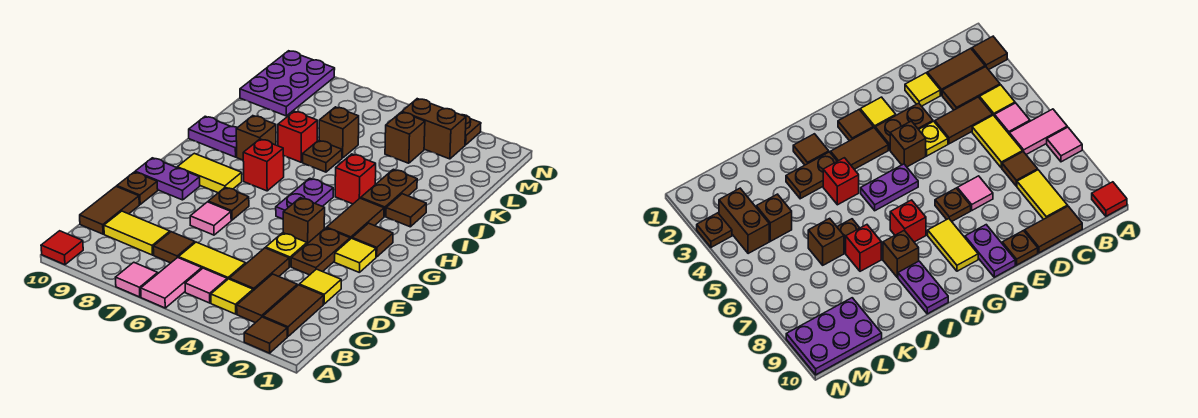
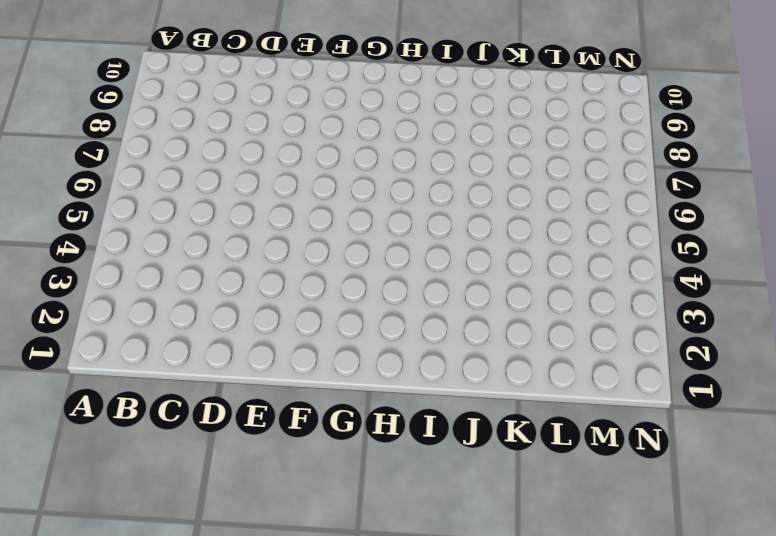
none -> brown tile A2 level 1
none -> pink tile A6:B6 level 1
none -> pink tile A7 level 1
none -> red tile A10 level 1

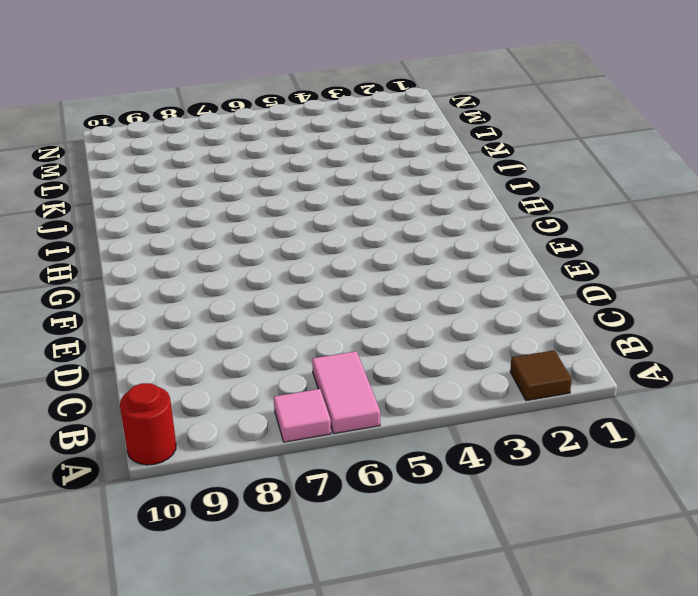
red round brick A10 level 1 -> red tile A10 level 1
none -> brown tile B2:C2 level 1
none -> brown tile B3:C3 level 1
none -> yellow tile B4 level 1
none -> pink tile B5 level 1

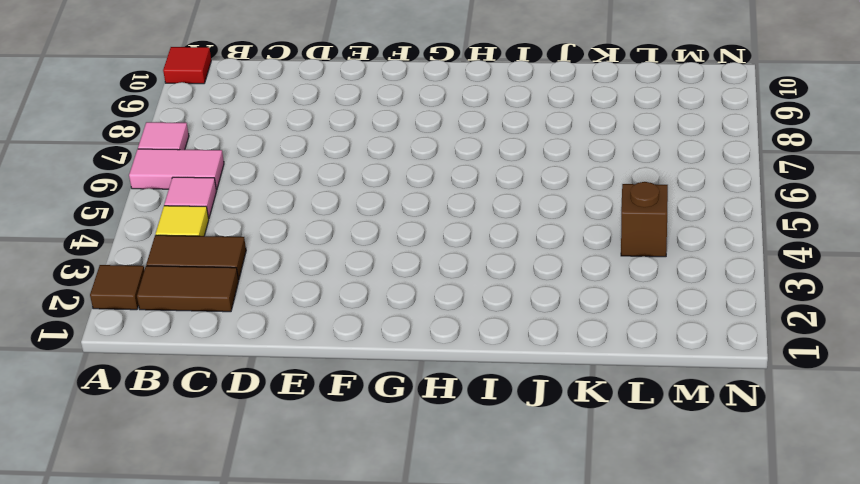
none -> brown tile C4:D4 level 1
none -> yellow tile C5:C6 level 1
none -> brown tile C7 level 1
none -> yellow tile C8:C9 level 1

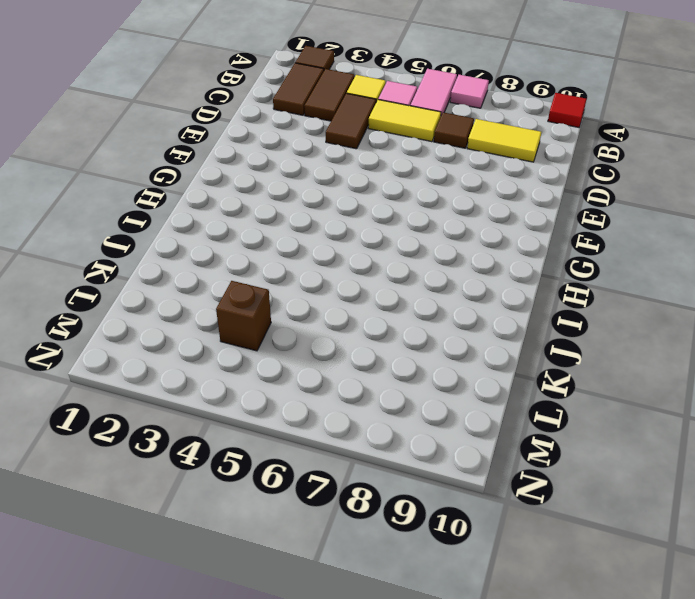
none -> brown tile C10:D10 level 1
none -> yellow tile D2 level 1
none -> brown plate E3:F3 level 1
none -> yellow plate E4 level 1

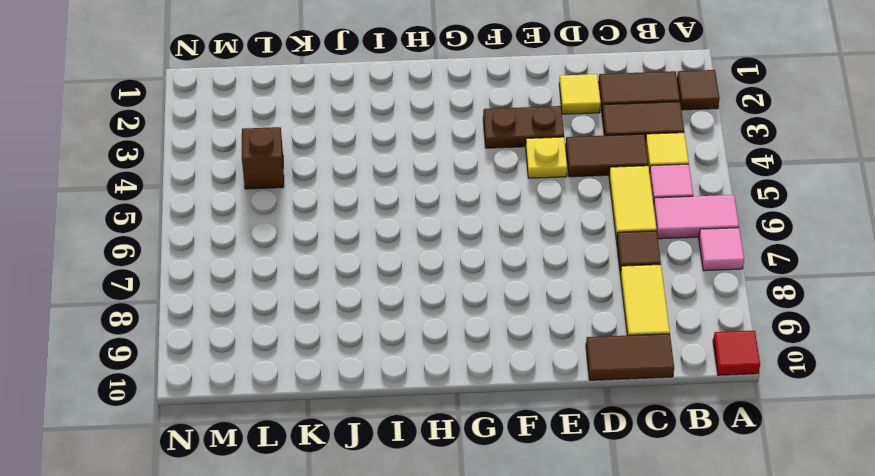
none -> pink tile E7 level 1
none -> brown plate E10 level 1
none -> yellow tile F2 level 1
none -> brown brick F4 level 1

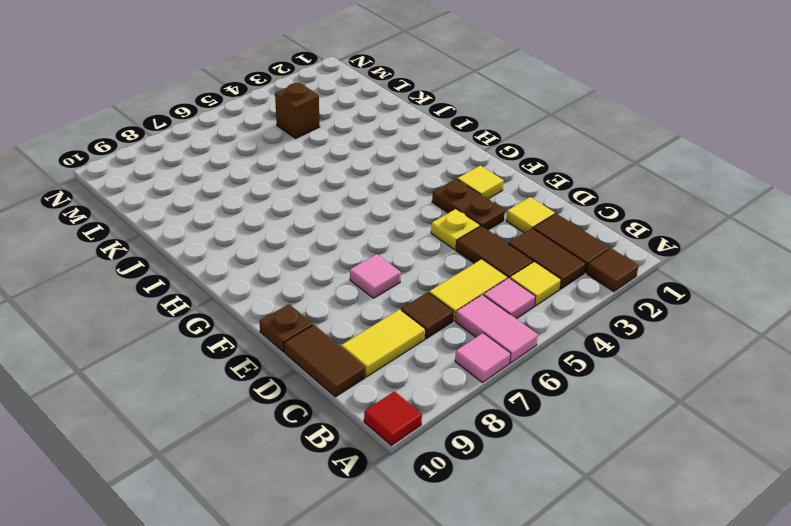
none -> brown brick F4 level 1
none -> brown plate F7 level 1
none -> purple plate F9:F10 level 1
none -> brown tile G2 level 1

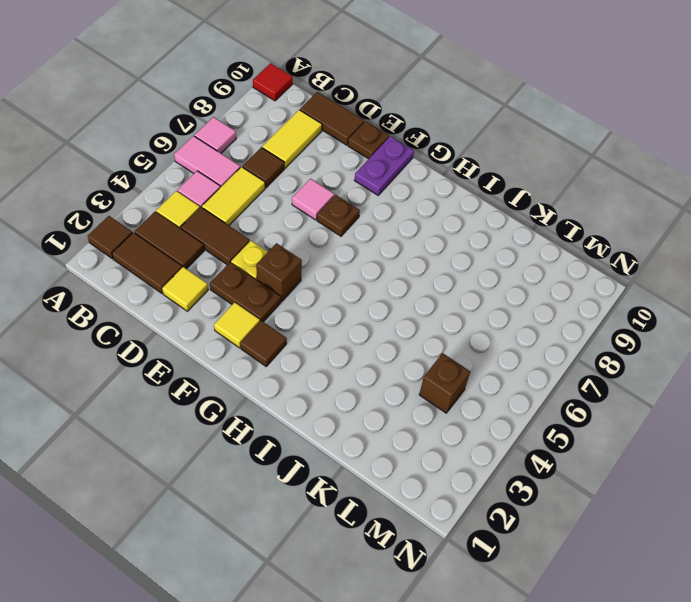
none -> brown tile G3:H3 level 1
none -> purple plate G5:H5 level 1
none -> yellow tile G8:G9 level 1
none -> red brick H7 level 1

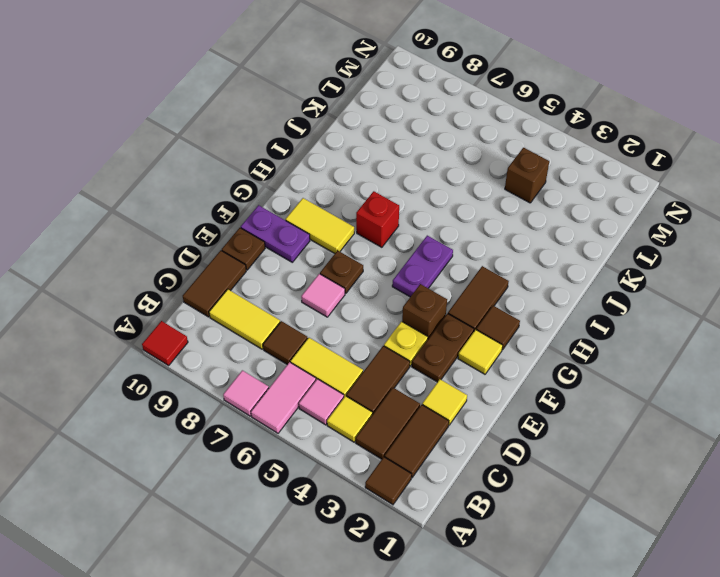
none -> brown tile I2 level 1
none -> brown plate I3:J3 level 1
none -> red brick I4 level 1
none -> brown brick I8 level 1

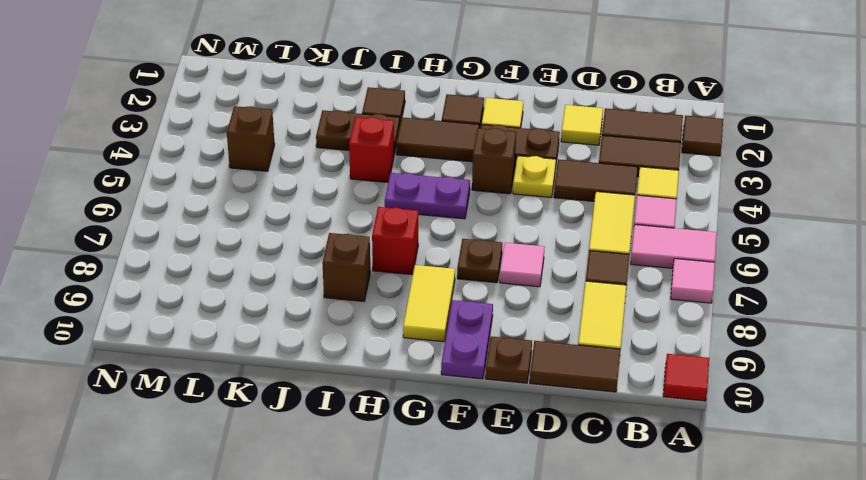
none -> purple plate I9:I10 level 1
none -> brown plate J6 level 1
none -> red brick J7 level 1
none -> brown brick K6 level 1

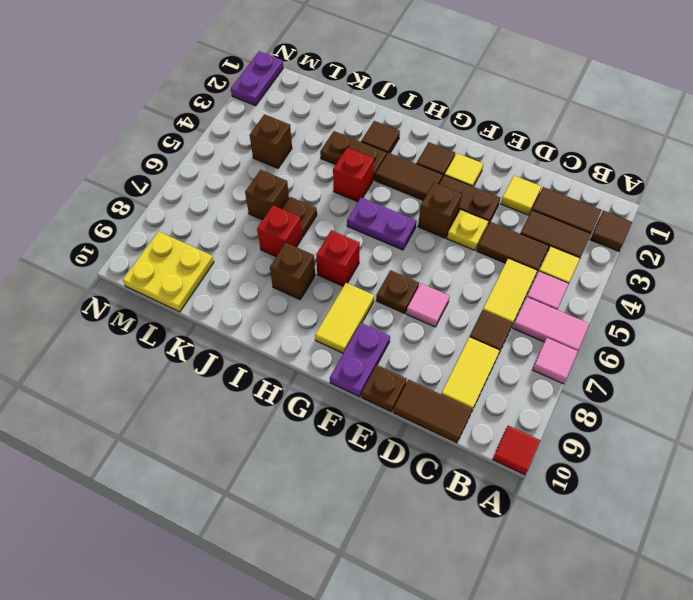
yellow plate L9:M10 level 1 -> purple plate L9:N10 level 1
purple plate N1:N2 level 1 -> purple plate I9:I10 level 1
none -> brown brick M3:M4 level 1
none -> brown plate N3 level 1

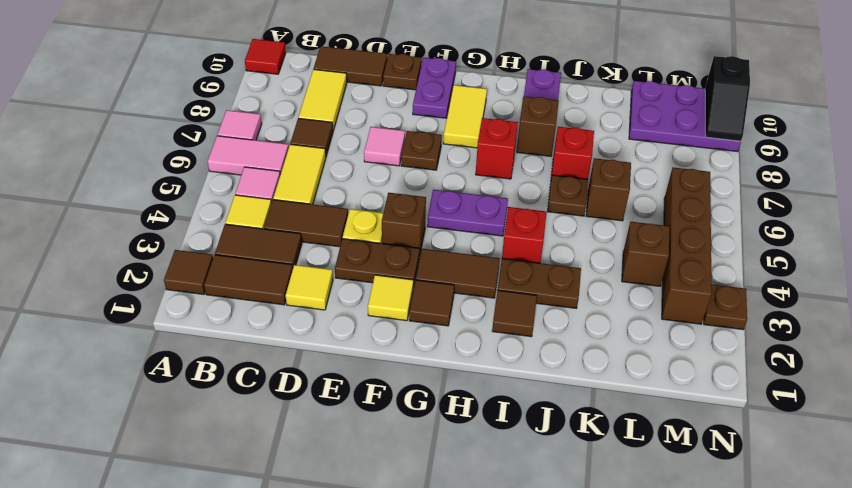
brown brick M3:M6 level 1 -> brown brick M3:M4 level 1
black slope N9:N10 level 2 top 10 -> none

